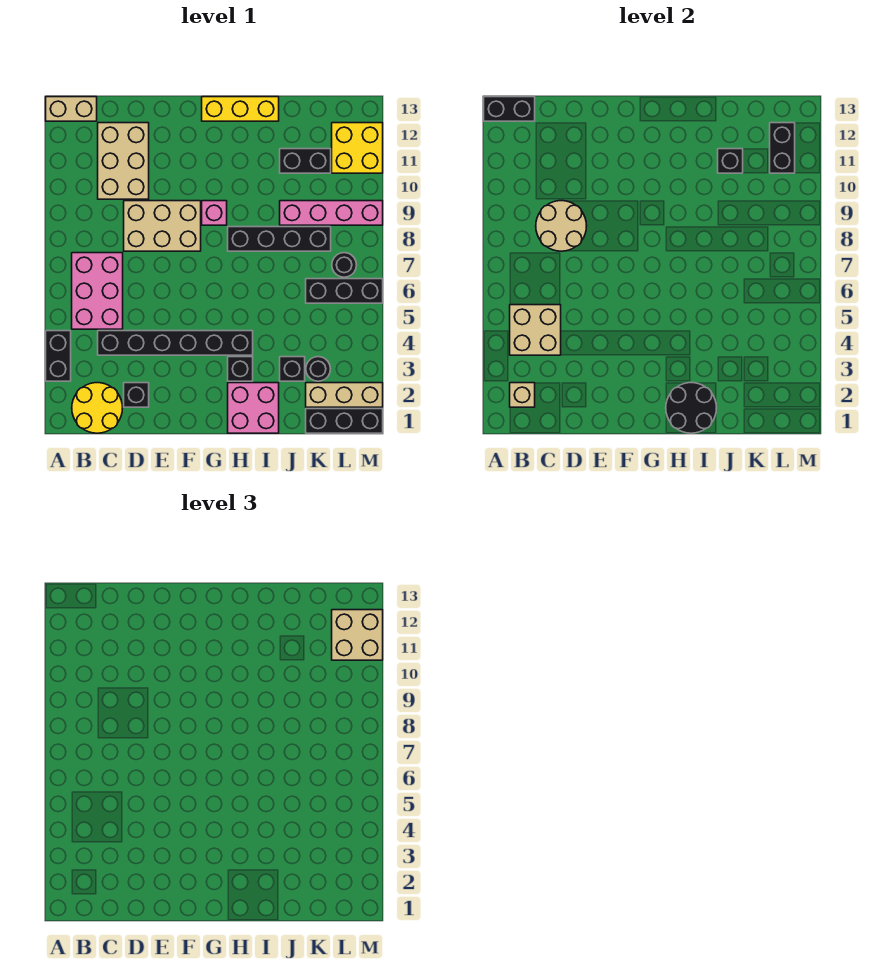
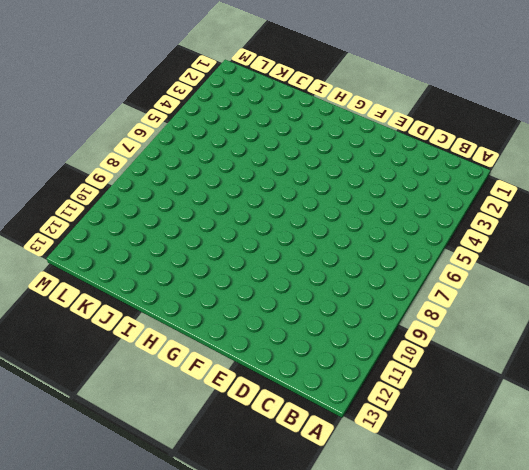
none -> black brick A3:A4 level 1
none -> tan brick A13:B13 level 1
none -> yellow round brick B1:C2 level 1
none -> pink brick B5:C7 level 1

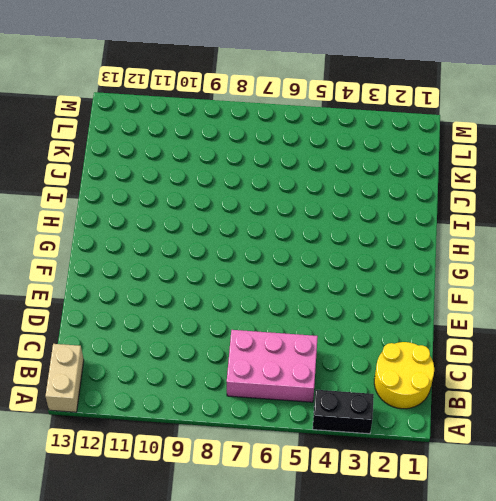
none -> black brick C4:H4 level 1
none -> tan brick C10:D12 level 1
none -> black brick D2 level 1
none -> tan brick D8:F9 level 1

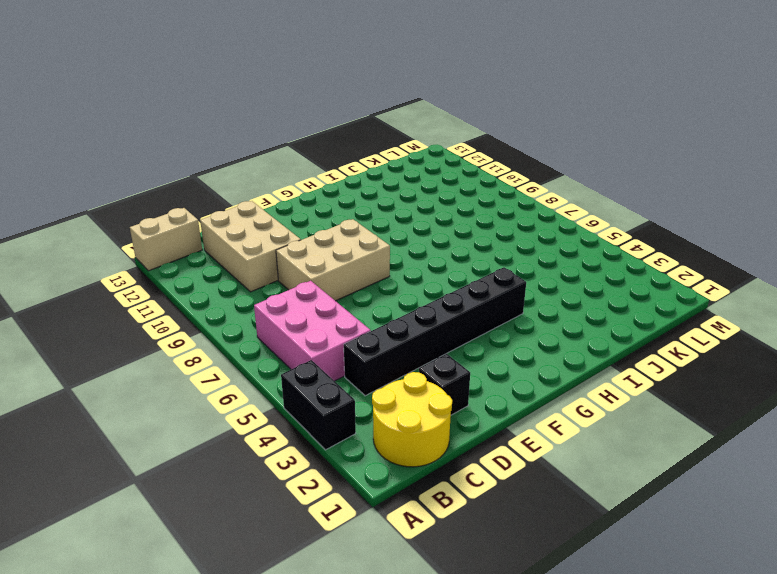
none -> pink brick G9 level 1
none -> yellow brick G13:I13 level 1
none -> pink brick H1:I2 level 1
none -> black brick H3 level 1

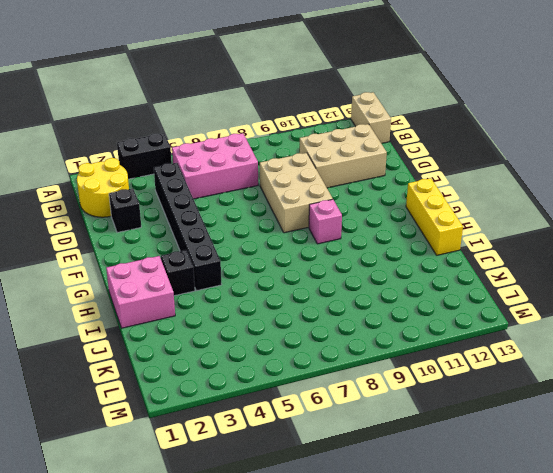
none -> black brick H8:K8 level 1
none -> black brick J3 level 1
none -> pink brick J9:M9 level 1
none -> black brick J11:K11 level 1

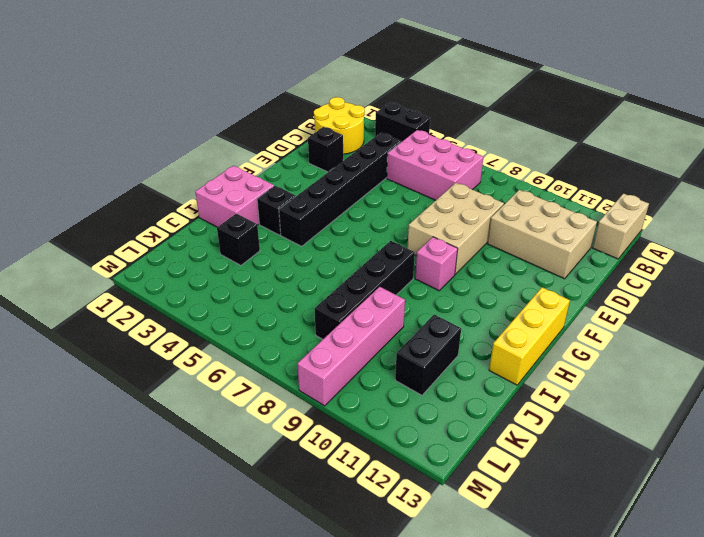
none -> black brick K1:M1 level 1
none -> tan brick K2:M2 level 1
none -> black round brick K3 level 1
none -> black brick K6:M6 level 1

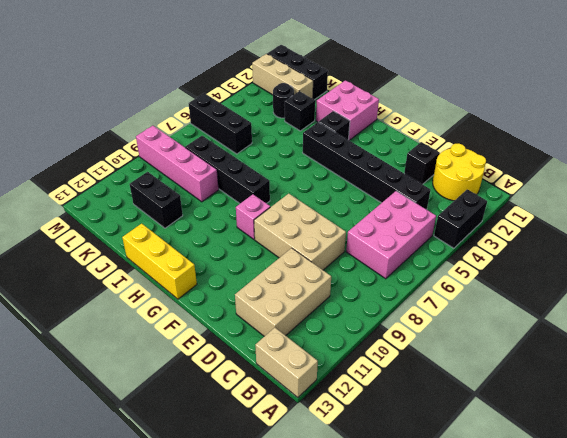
none -> black round brick L7 level 1
none -> yellow brick L11:M12 level 1
none -> black brick A13:B13 level 2
none -> tan brick B2 level 2

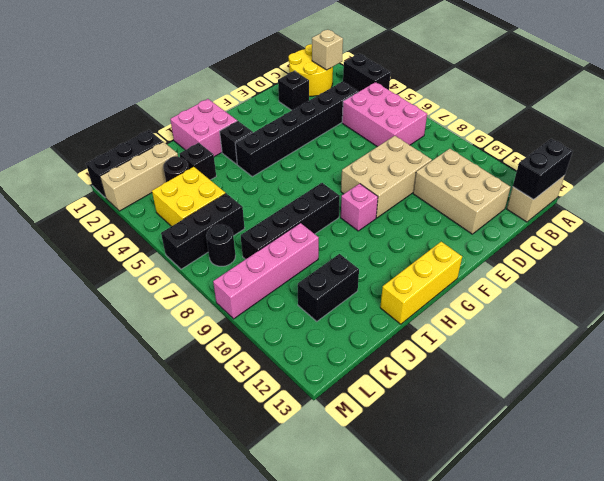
yellow brick K4:L5 level 1 -> yellow brick L11:M12 level 1
none -> tan brick B4:C5 level 2
none -> tan round brick C8:D9 level 2
none -> black round brick H1:I2 level 2
none -> black brick J11 level 2

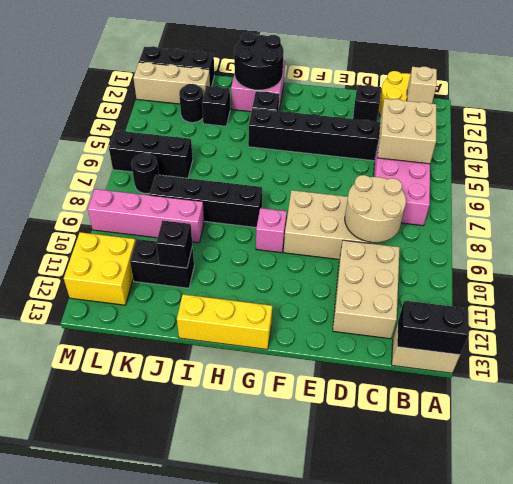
none -> black brick A3:A4 level 1
none -> black brick L11:L12 level 2
none -> tan brick L11:M12 level 3

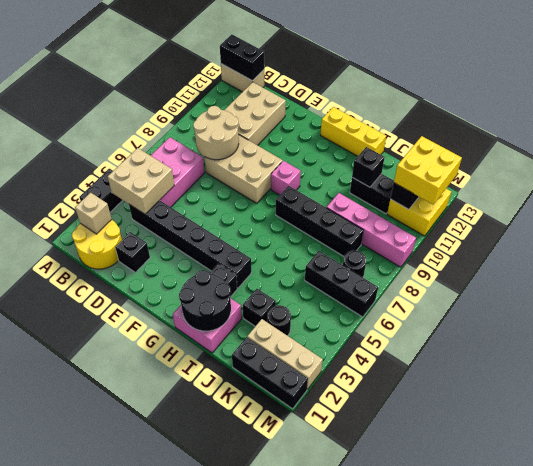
yellow brick L11:M12 level 3 -> tan brick L11:M12 level 3

